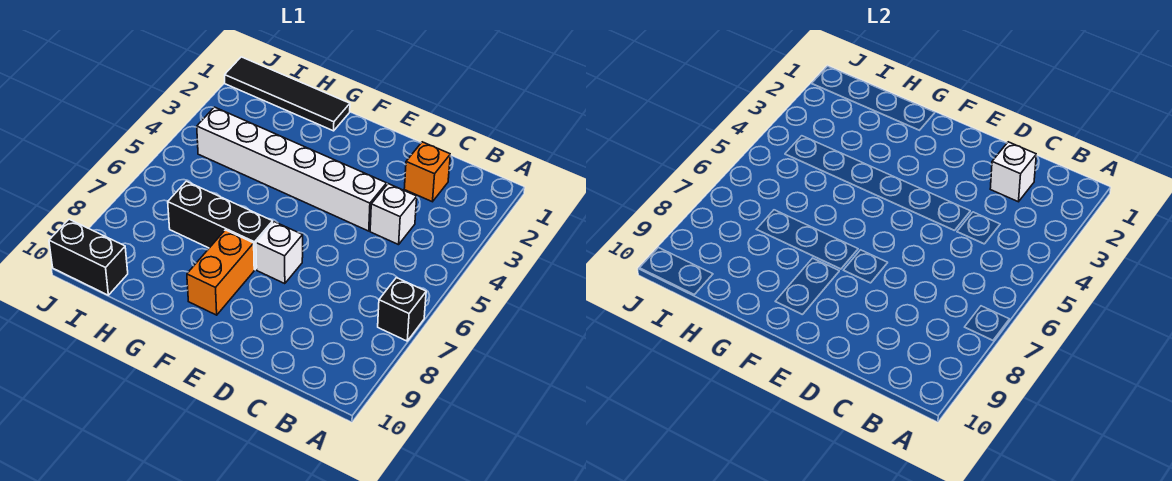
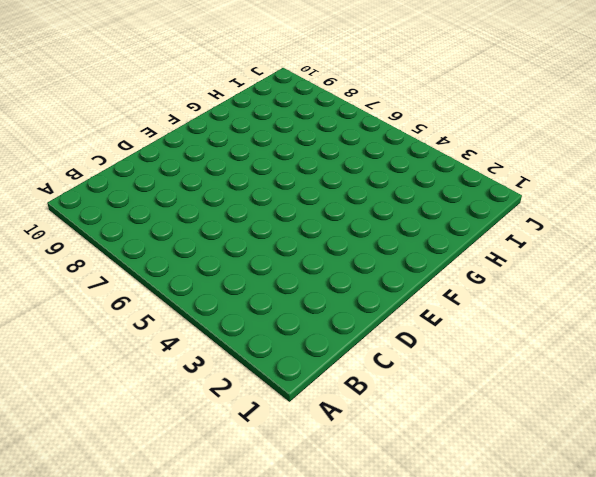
none -> black brick A7 level 1
none -> orange brick C2 level 1

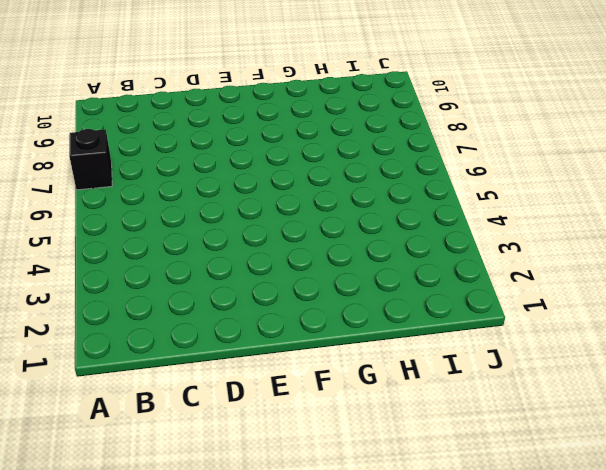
none -> orange brick C2 level 1
none -> white brick C4 level 1

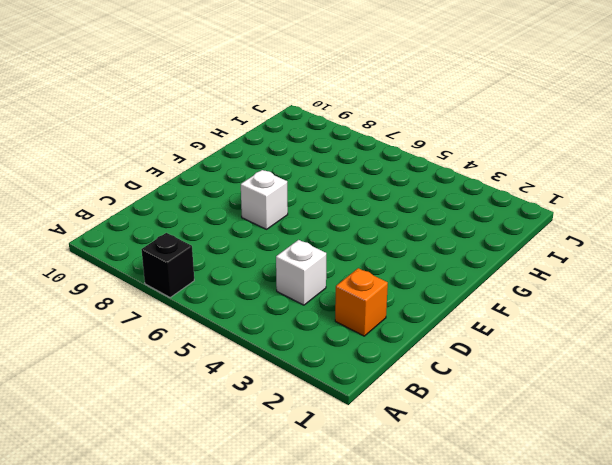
none -> white brick D4:I4 level 1
none -> black brick F7:H7 level 1

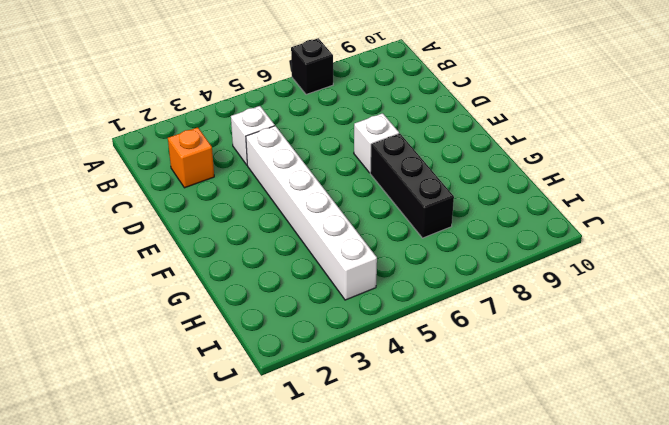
none -> orange brick F8:F9 level 1
none -> black tile G1:J1 level 1

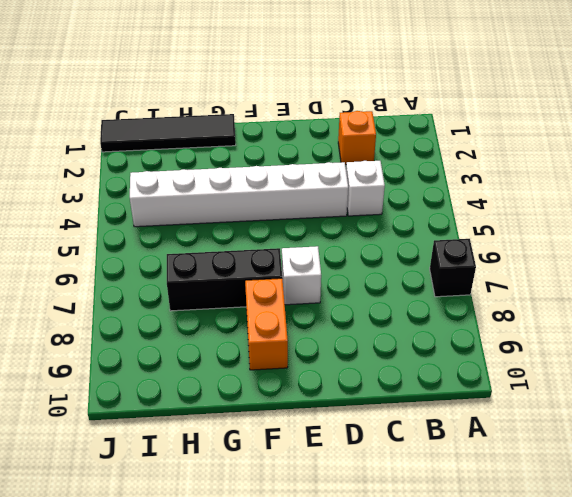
none -> black brick I10:J10 level 1
none -> white brick C2 level 2

